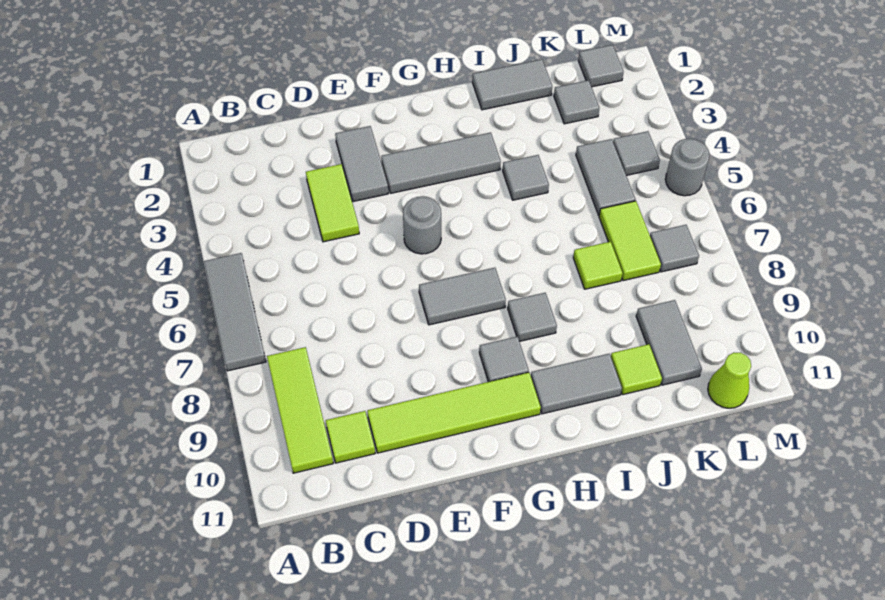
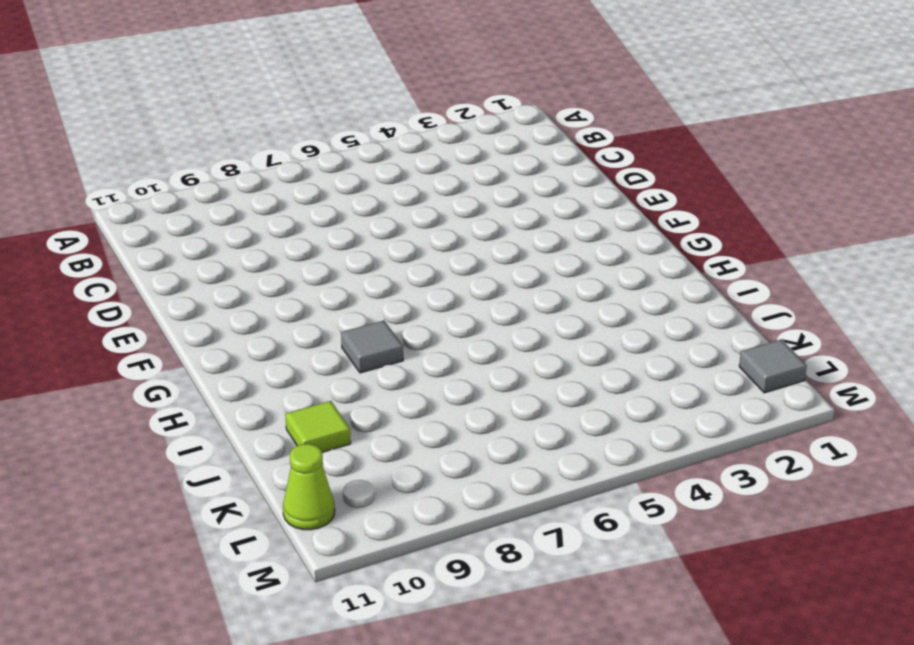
none -> grey tile A5:A7 level 1
none -> lime tile B8:B10 level 1
none -> lime tile C10 level 1

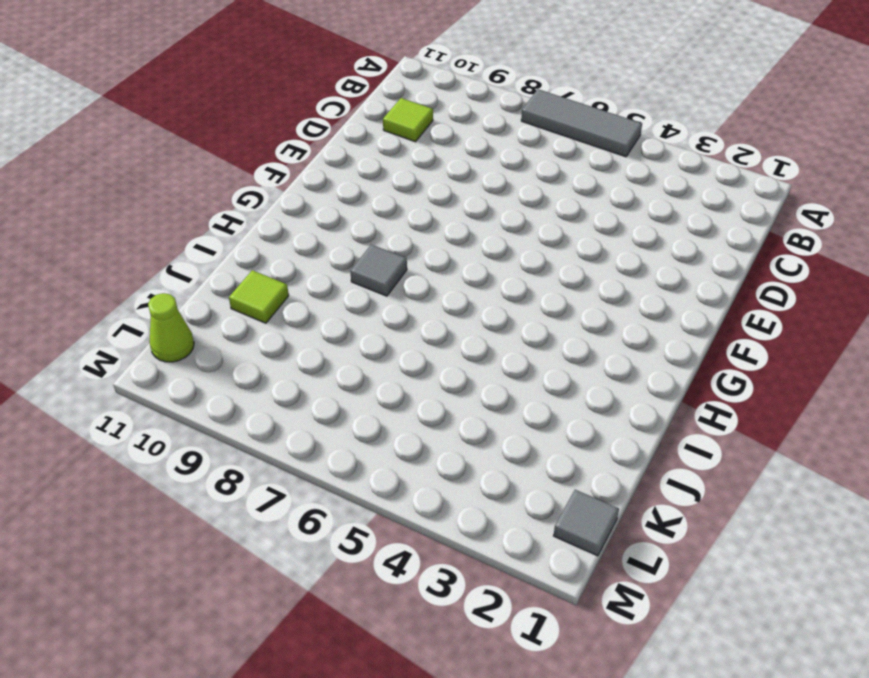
none -> lime tile B8:B10 level 1
none -> lime tile D3:D4 level 1
none -> lime tile D10:G10 level 1

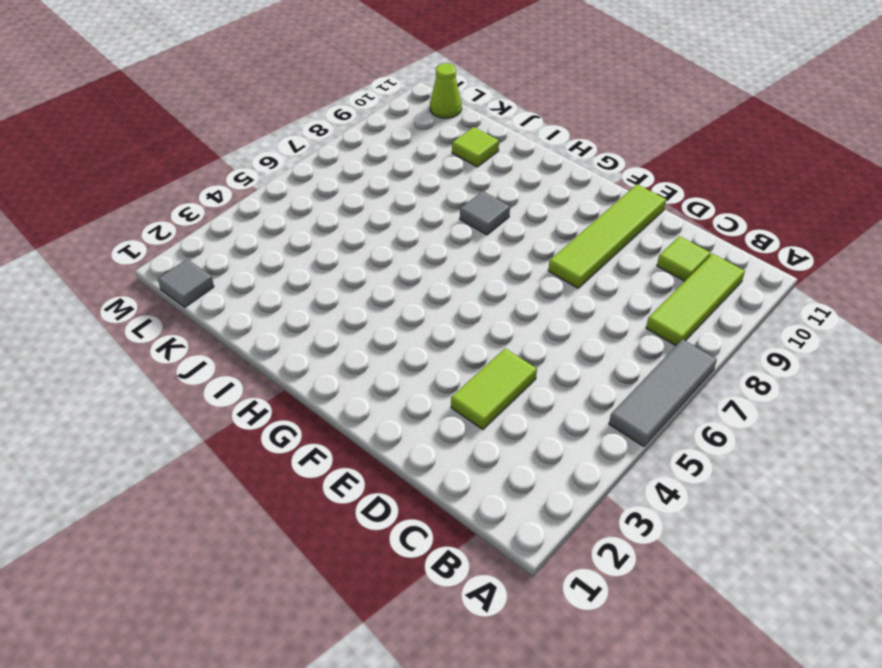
lime tile E8:E11 level 1 -> lime tile D10:G10 level 1
none -> grey tile E2:E3 level 1
none -> grey tile F3:H3 level 1
none -> grey round brick F5 level 1

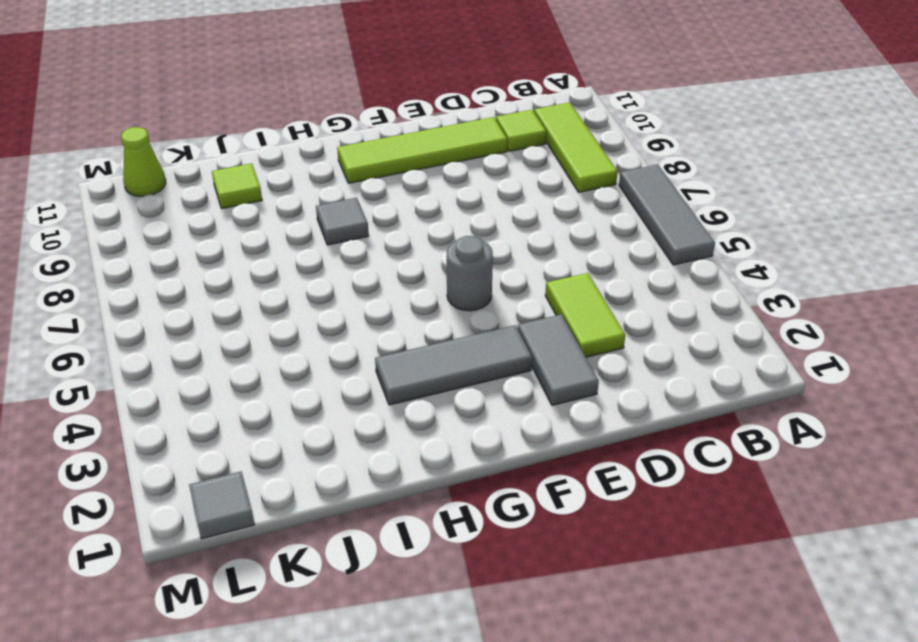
none -> grey tile F7:G7 level 1
none -> grey tile G9 level 1
none -> grey tile H10:I10 level 1

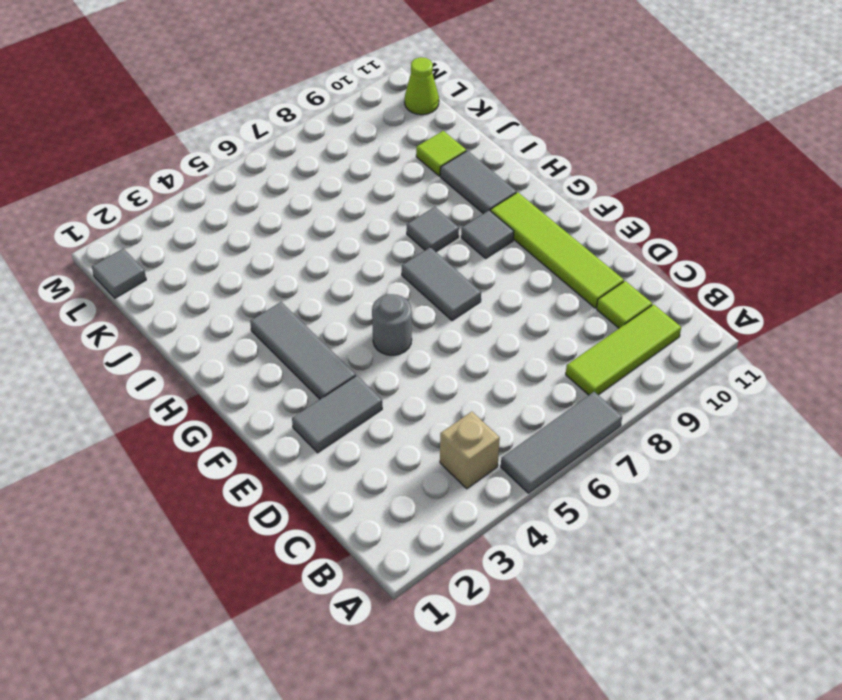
tan brick B4 level 1 -> none
none -> lime tile D3:D4 level 1
none -> grey tile I1:J1 level 1
none -> grey tile I4 level 1

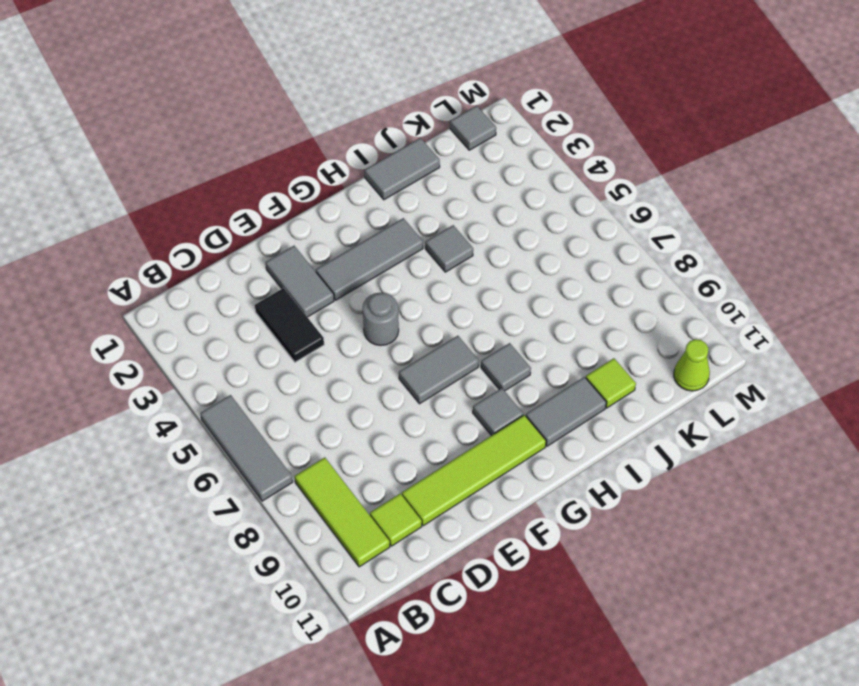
black tile D3:D4 level 1 -> lime tile D3:D4 level 1
none -> lime tile J7 level 1
none -> grey tile K2 level 1
none -> grey tile K4:K5 level 1

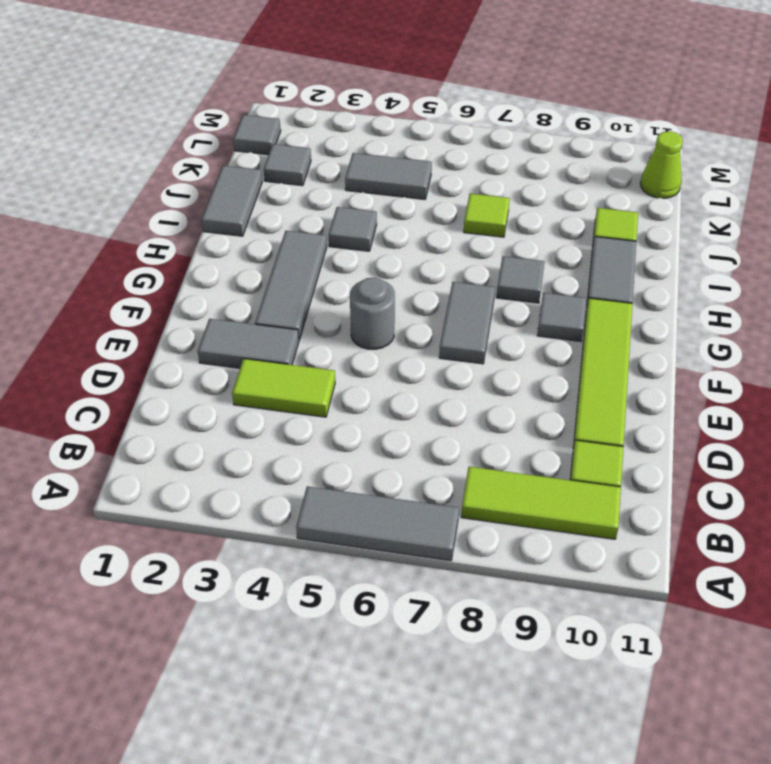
none -> lime tile K6:K7 level 1
none -> grey tile K9:K10 level 1
none -> grey tile L4 level 1

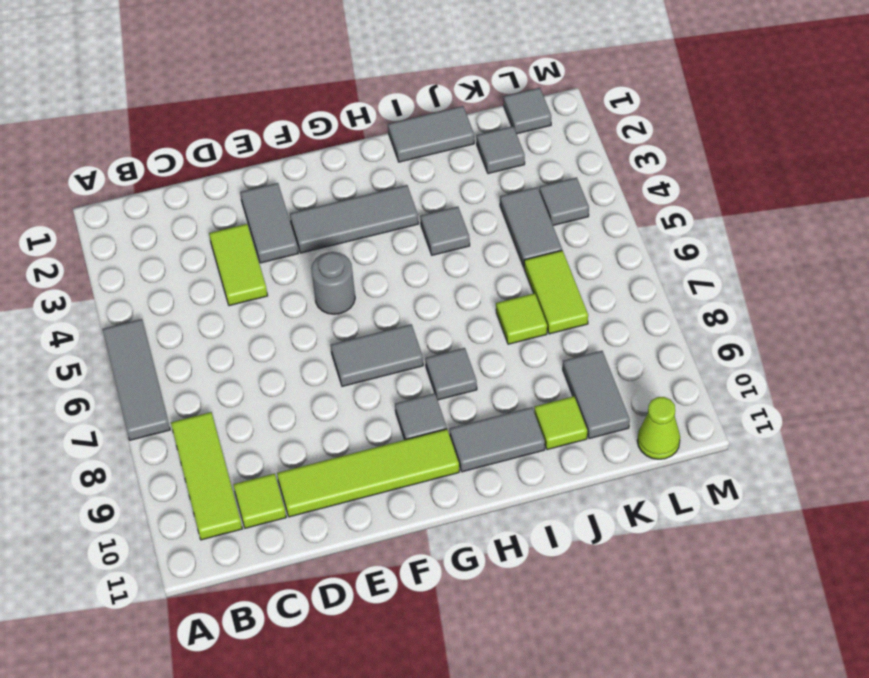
none -> grey tile L7 level 1
none -> grey round brick M5 level 1

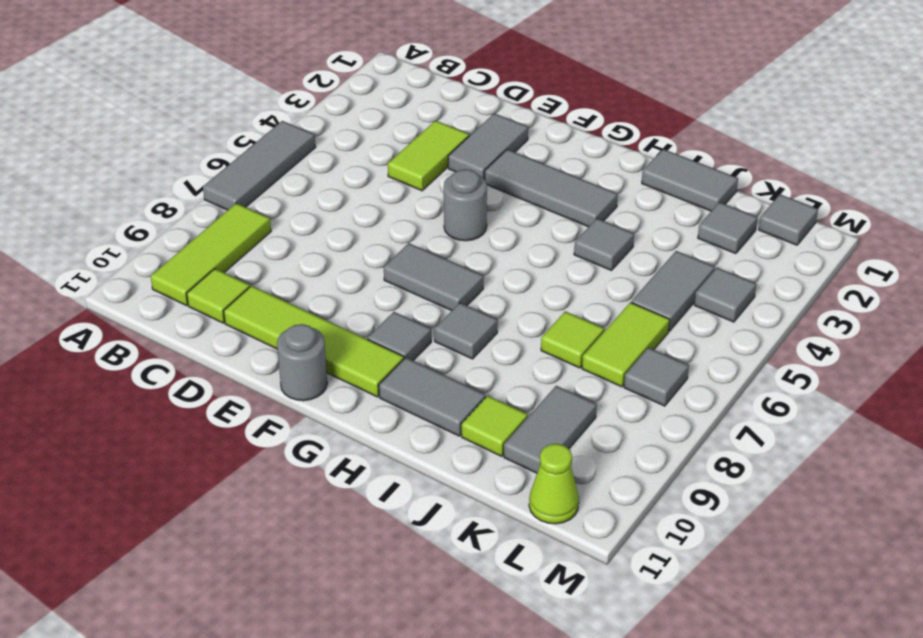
grey round brick F11 level 1 -> grey round brick M5 level 1

